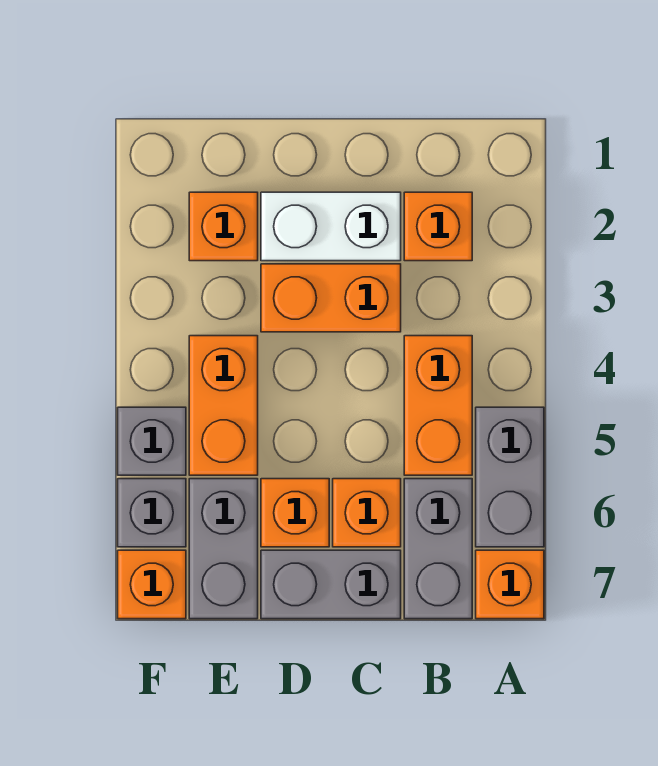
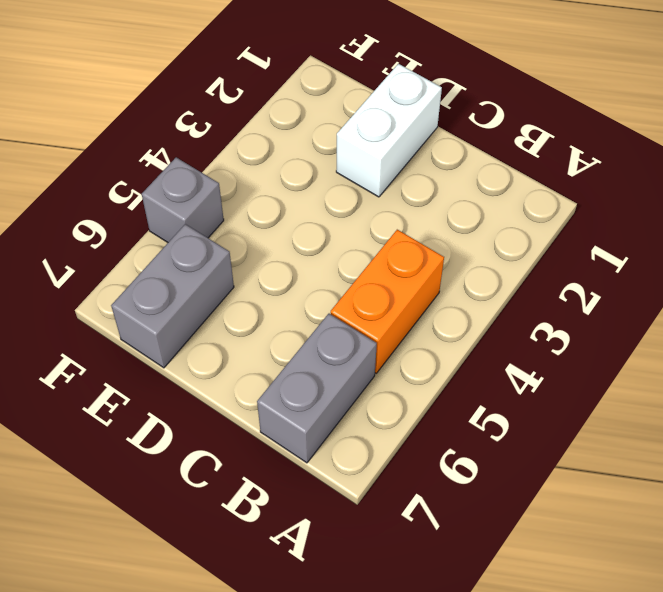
white brick D1:D2 level 1 -> white brick C2:D2 level 1
none -> grey brick A5:A6 level 1
none -> orange brick A7 level 1
none -> orange brick B2 level 1

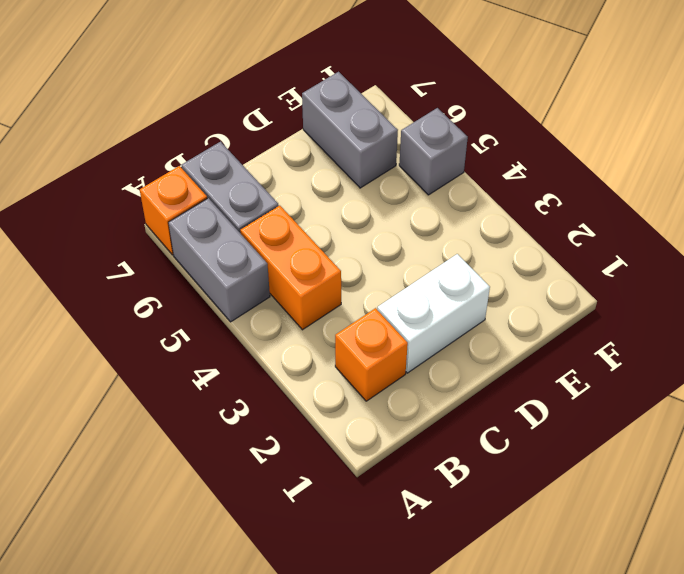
none -> orange brick C3:D3 level 1
none -> orange brick C6 level 1
none -> grey brick C7:D7 level 1

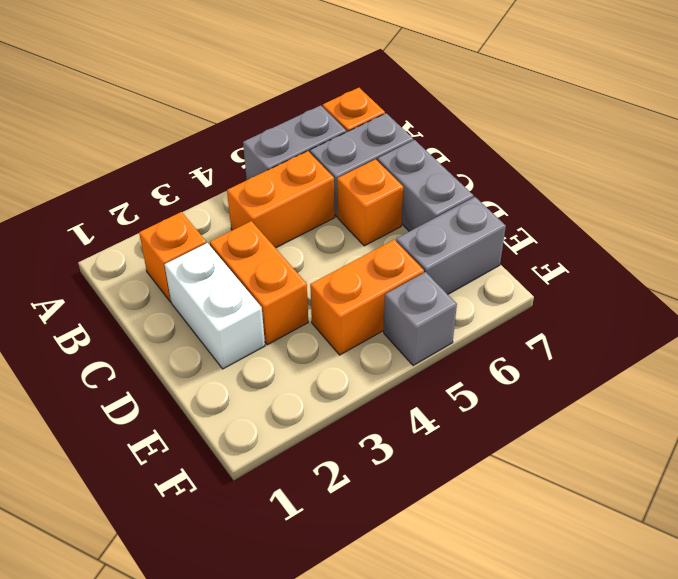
none -> orange brick D6 level 1
none -> orange brick E2 level 1
none -> grey brick F6 level 1

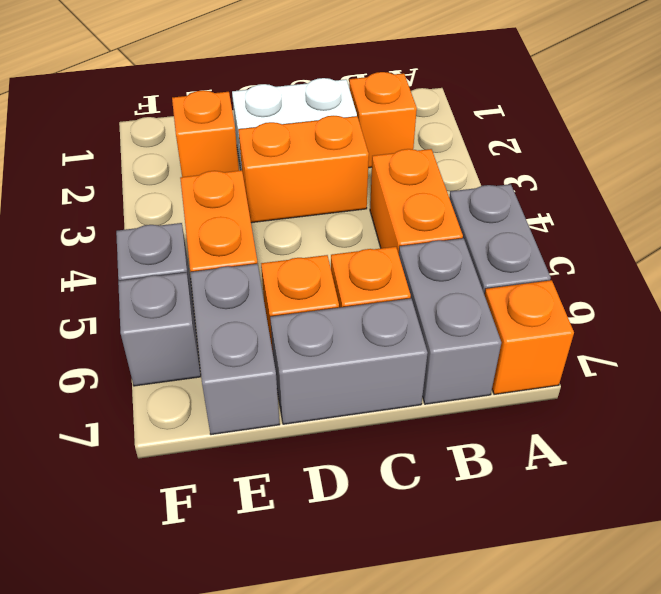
none -> orange brick F7 level 1

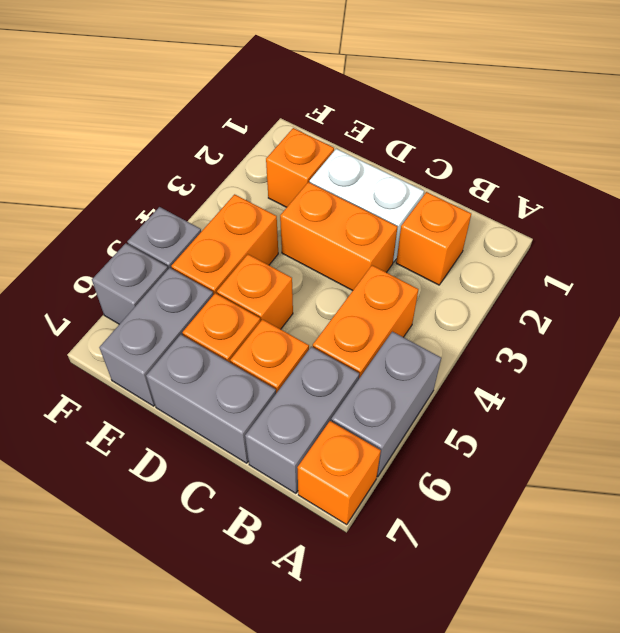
orange brick D5 level 1 -> orange brick F7 level 1

